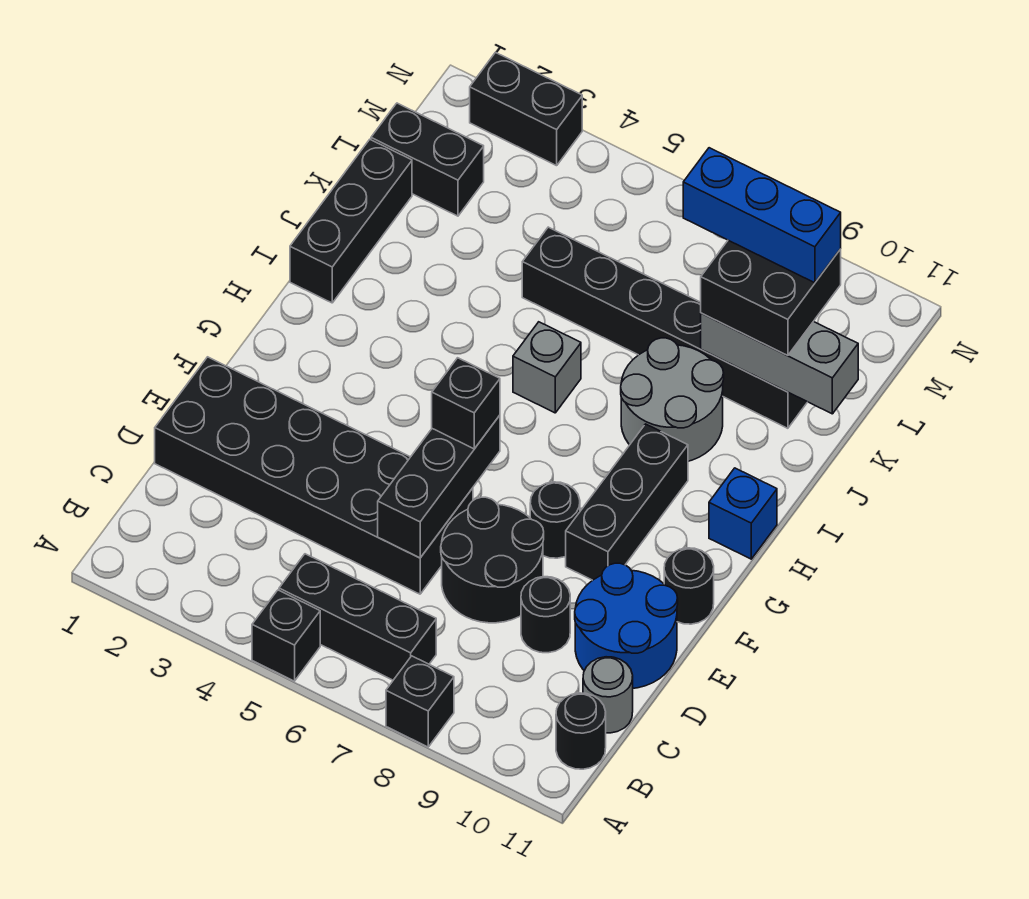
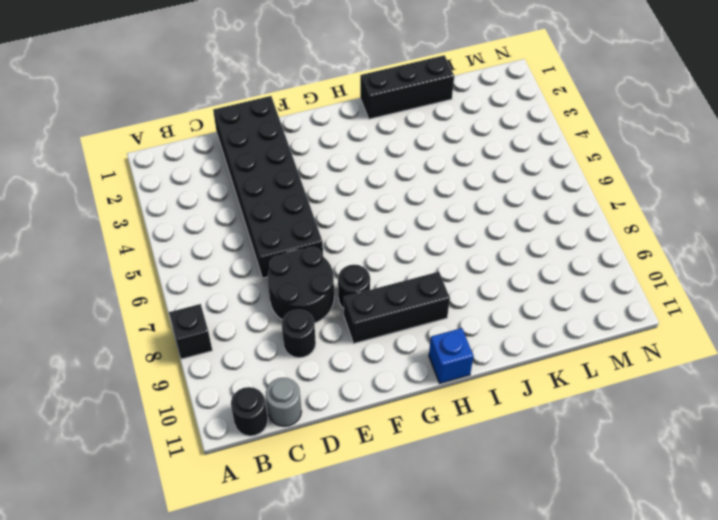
none -> black brick A5 level 1
none -> black brick B5:B7 level 1
none -> blue round brick D10:E11 level 1

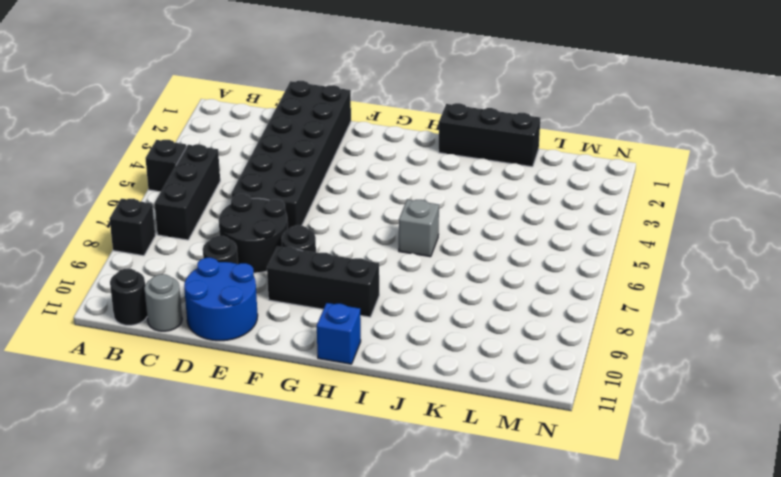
none -> black round brick F11 level 1
none -> grey round brick I8:J9 level 1
none -> black brick K5:K10 level 1

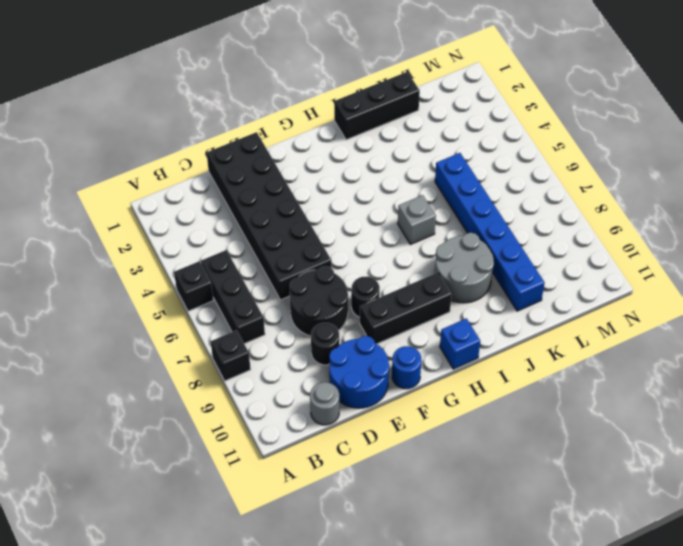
blue round brick F11 level 1 -> black round brick F11 level 1
blue brick K5:K10 level 1 -> black brick K5:K10 level 1
none -> black round brick B11 level 1
none -> black brick L1:L2 level 1
none -> black brick N2:N3 level 1

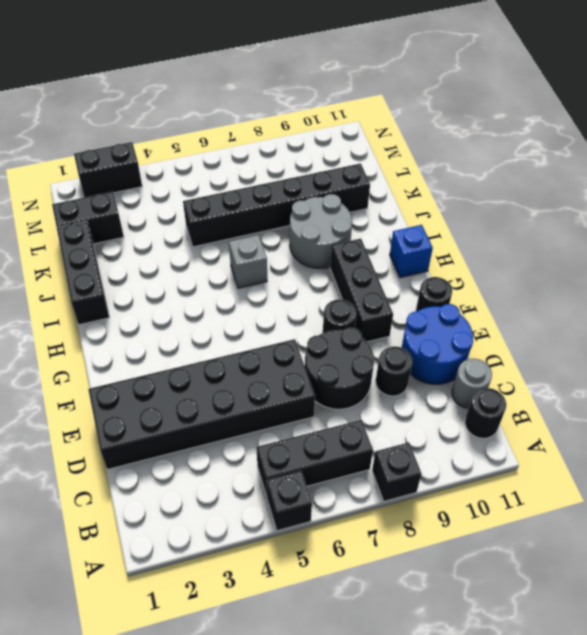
none -> black brick D6:F6 level 2
none -> grey brick K9:K11 level 2
none -> black brick F6 level 3

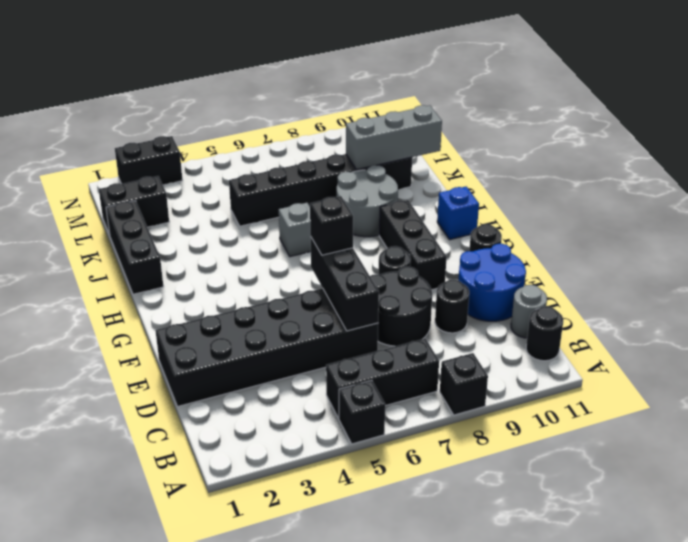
none -> black brick K9:L10 level 3
none -> blue brick L8:L10 level 4

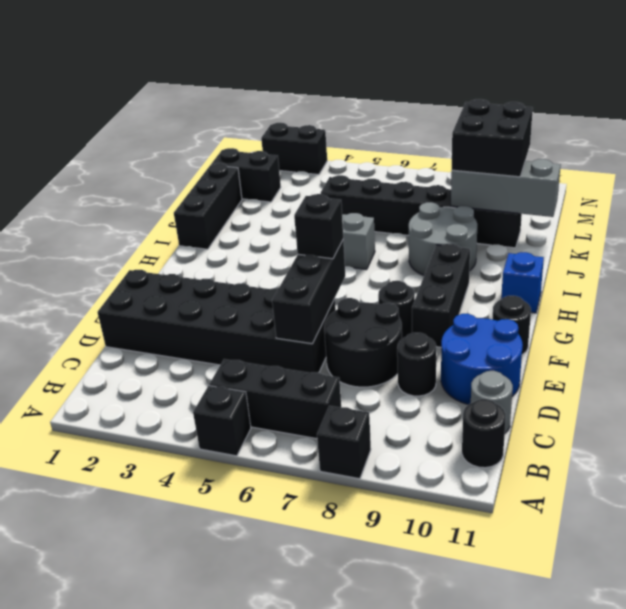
none -> blue brick L8:L10 level 4

